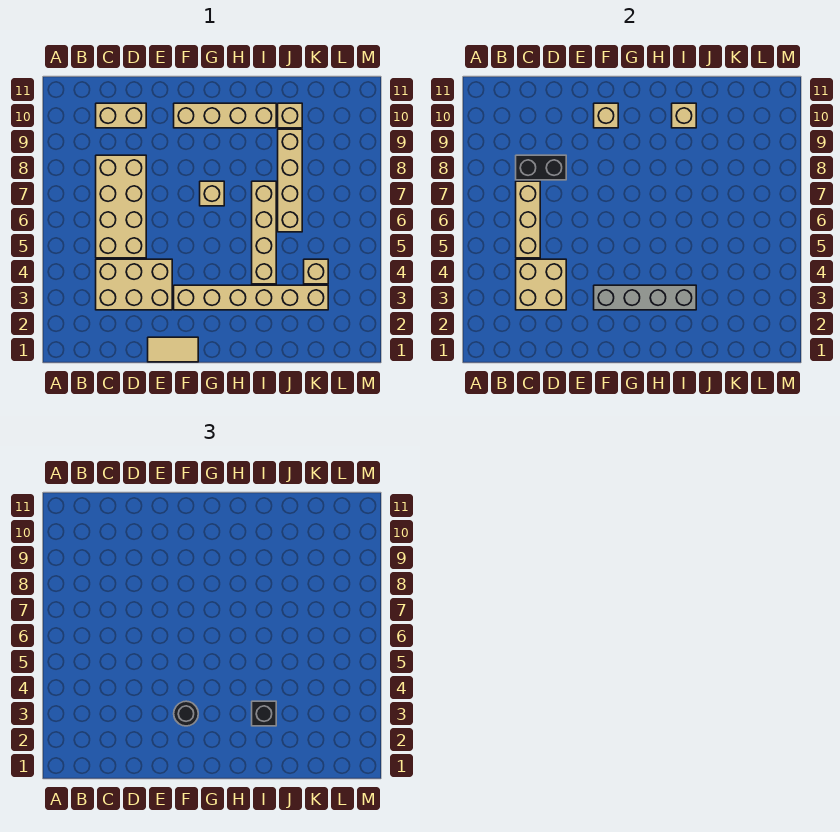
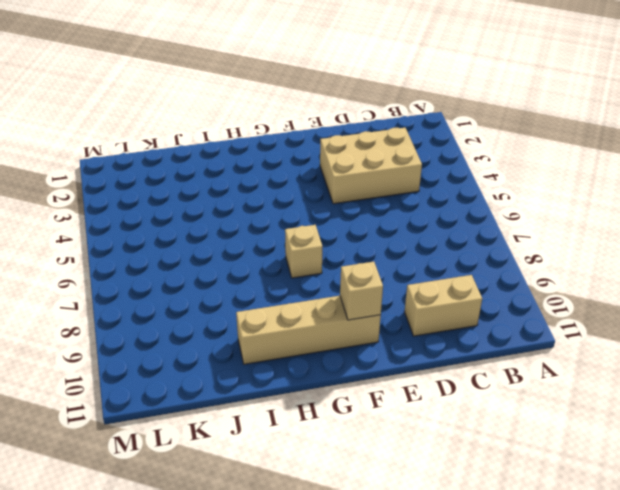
none -> tan brick C5:D8 level 1
none -> tan tile E1:F1 level 1
none -> tan brick F3:K3 level 1

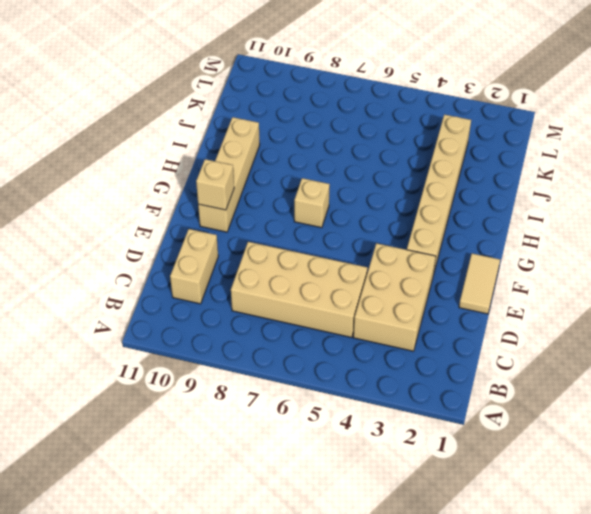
none -> tan brick I4:I7 level 1
none -> tan brick J6:J9 level 1
none -> tan brick J10 level 1

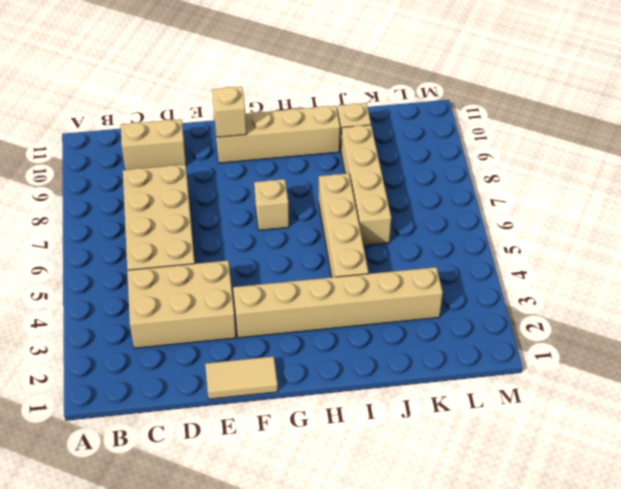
none -> tan brick K4 level 1
none -> tan brick C3:D4 level 2
none -> tan brick C5:C7 level 2

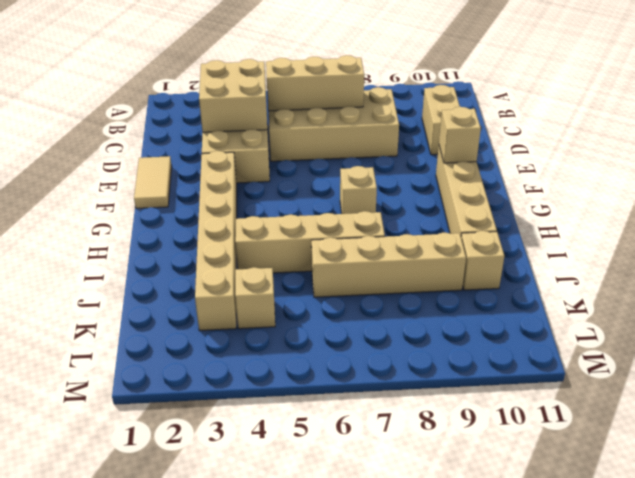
none -> black brick C8:D8 level 2
none -> grey brick F3:I3 level 2
none -> tan brick I10 level 2

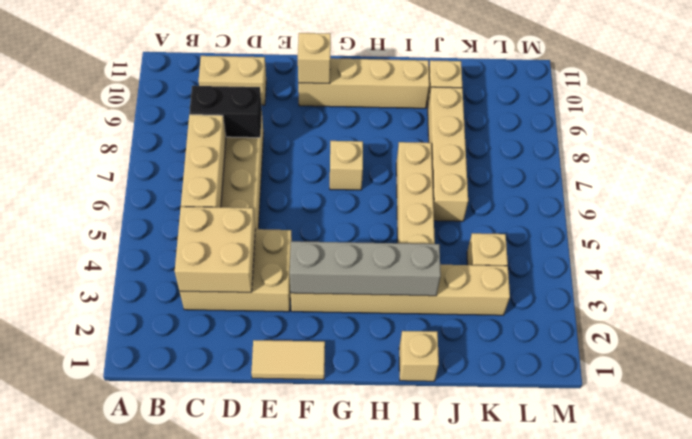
tan brick I1 level 1 -> tan brick I10 level 2
none -> black round brick F3 level 3
none -> black brick I3 level 3

